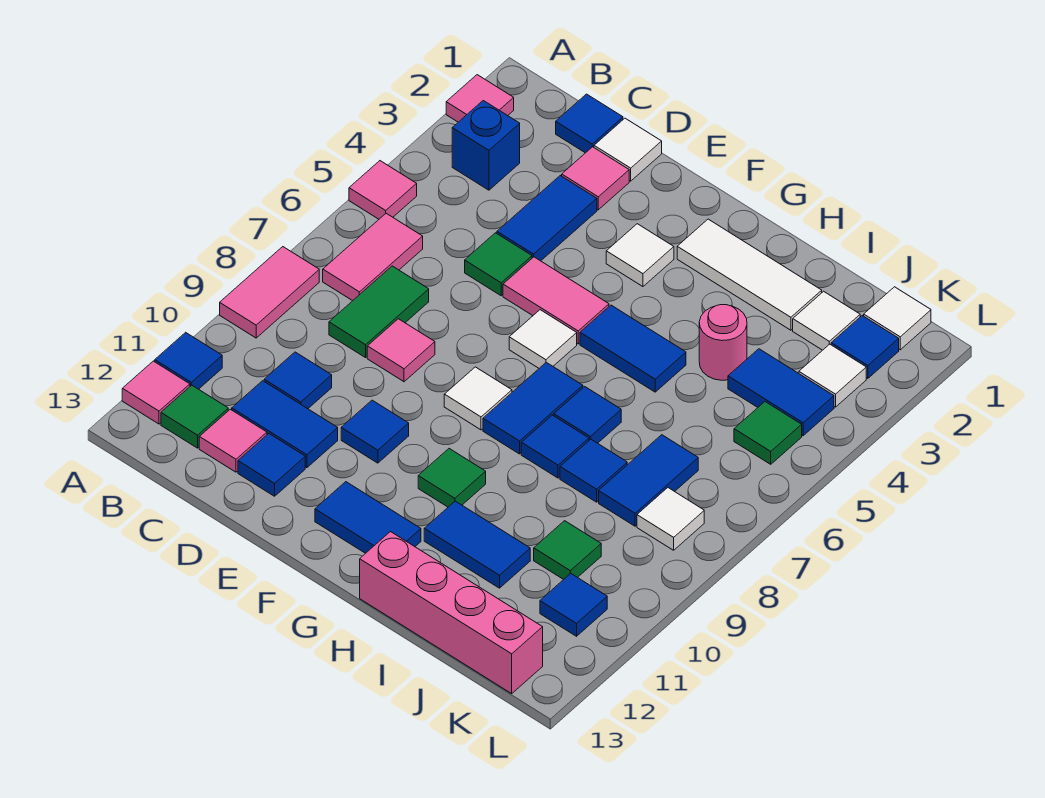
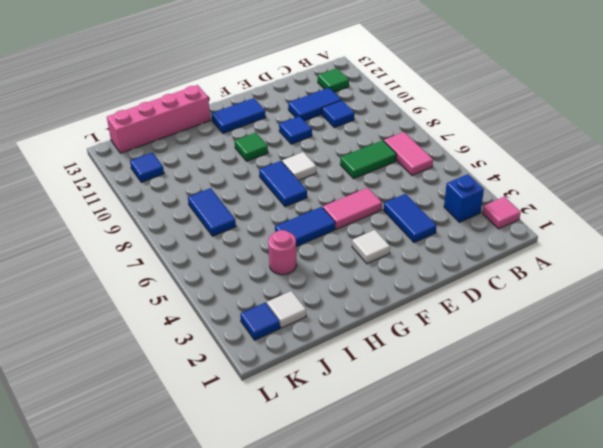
green tile C7:D7 level 1 -> green tile C7:C8 level 1
none -> pink tile A5 level 1
none -> pink tile A8:A9 level 1
none -> blue tile A11 level 1
none -> pink tile A12 level 1

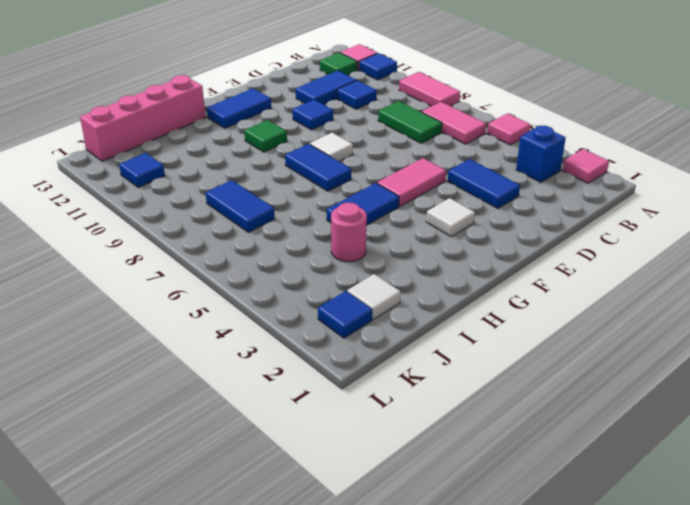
none -> blue tile C1 level 1
none -> pink tile C12 level 1
none -> white tile D1 level 1
none -> pink tile D2 level 1

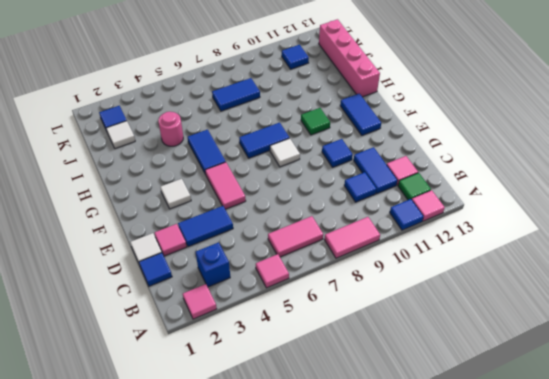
none -> green tile C7:C8 level 1
none -> green tile D5 level 1
none -> pink tile D8 level 1
none -> blue tile D12 level 1

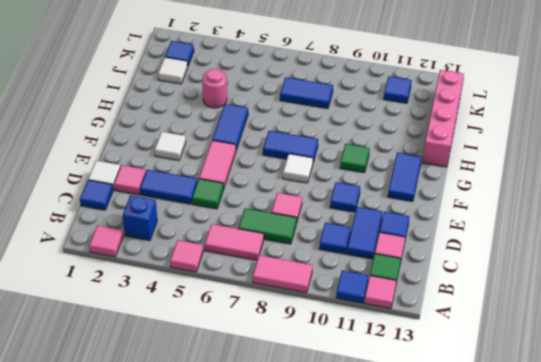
none -> white tile F6 level 1
none -> white tile G2:I2 level 1
none -> blue tile H7 level 1
none -> blue tile H8 level 1

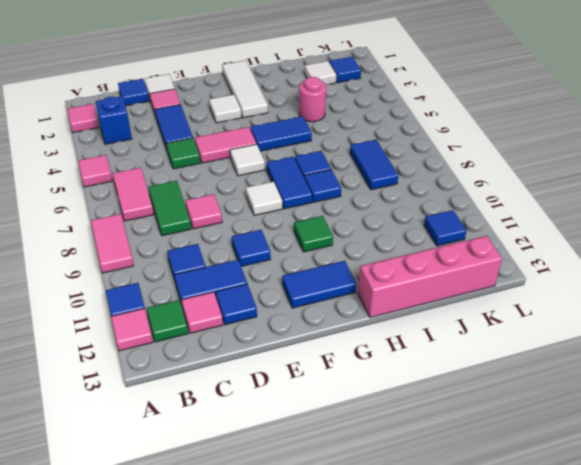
white tile G1:G3 level 1 -> white tile G2:I2 level 1
none -> blue tile H11:I11 level 1
none -> blue tile I8 level 1
none -> blue tile J4:K4 level 1
none -> green tile J10 level 1

